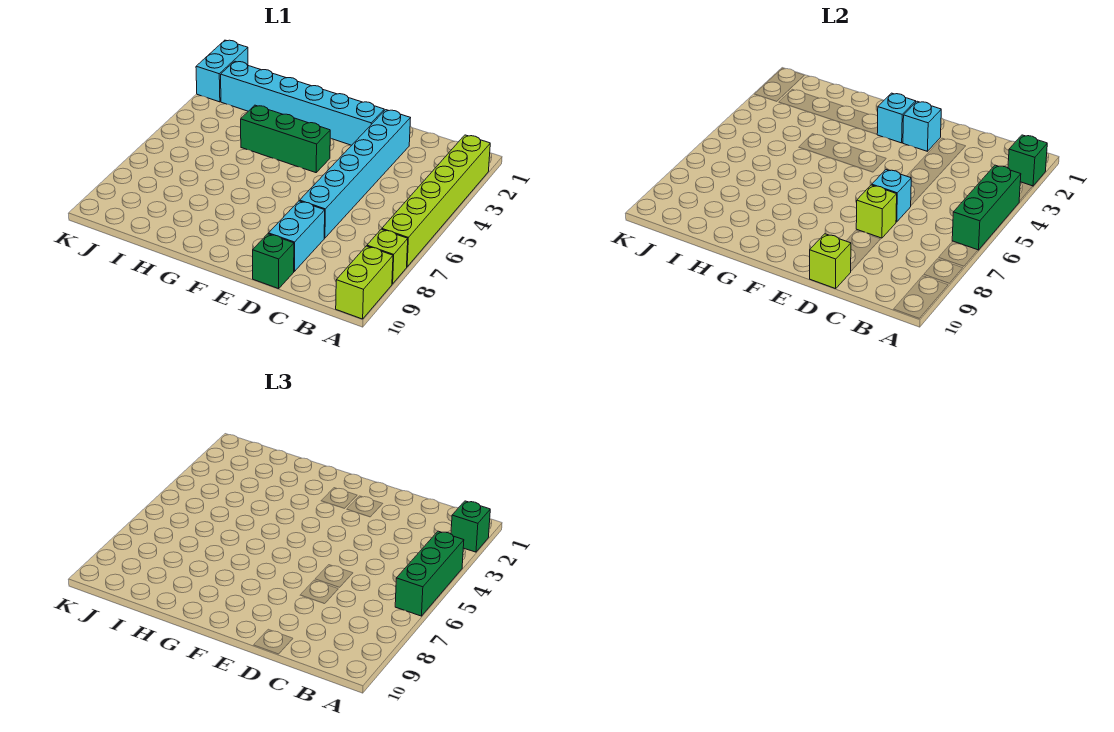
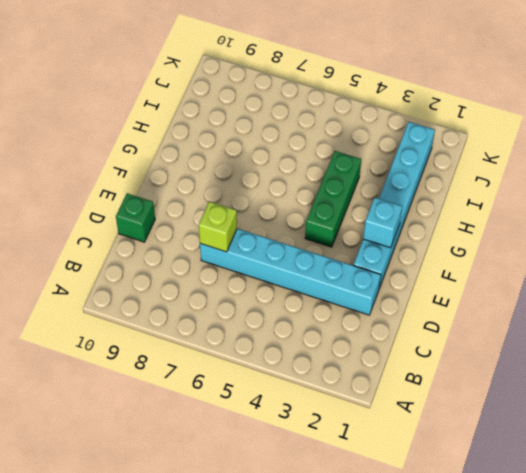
none -> lime brick A2:A7 level 1
none -> lime brick A8 level 1
none -> lime brick A9:A10 level 1

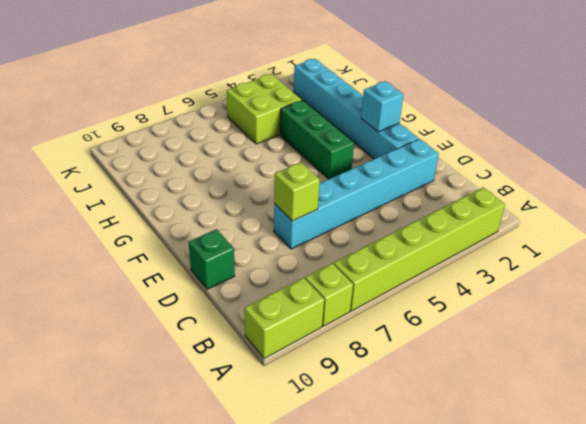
lime brick I4:J5 level 1 -> none
none -> cyan brick D8:D9 level 1
none -> cyan brick K1:K2 level 1
none -> green brick A2 level 2

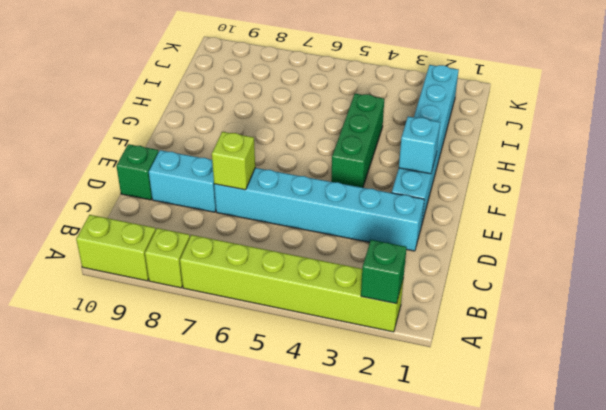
none -> cyan brick K1:K2 level 1
none -> green brick A4:A6 level 2
none -> cyan brick D6 level 2

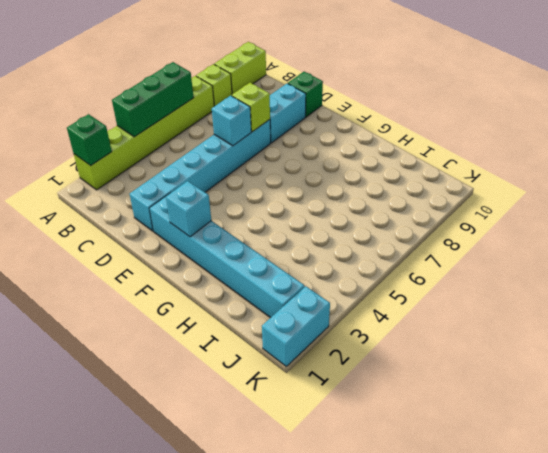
none -> green brick F4:H4 level 1
none -> lime brick D10 level 2
none -> cyan brick E2 level 2

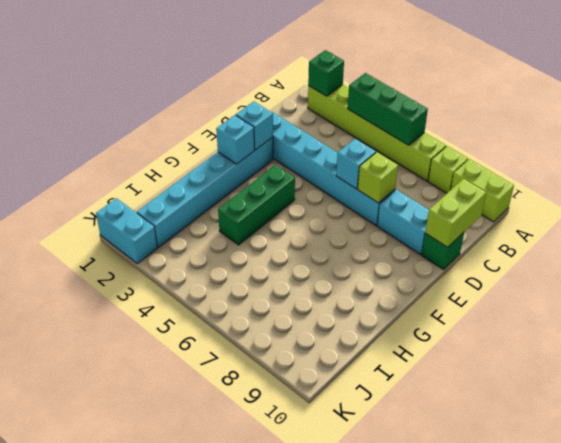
lime brick C10:D10 level 2 -> lime brick D10 level 2
none -> green brick A2 level 3
none -> green brick A4:A6 level 3

